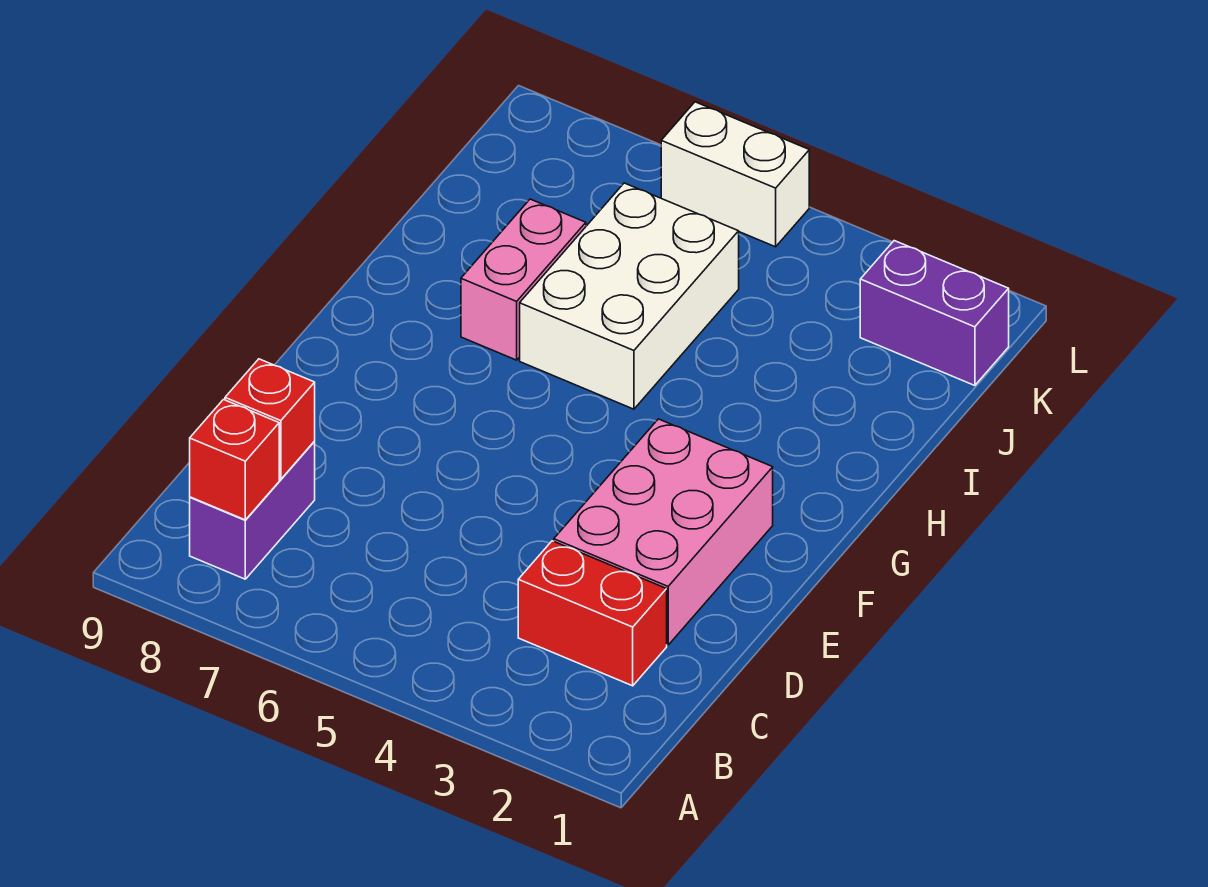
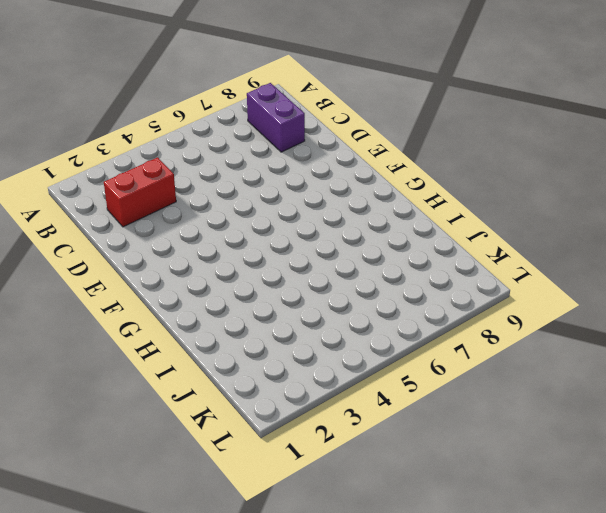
none -> pink brick D2:F3 level 1
none -> white brick H5:J6 level 1

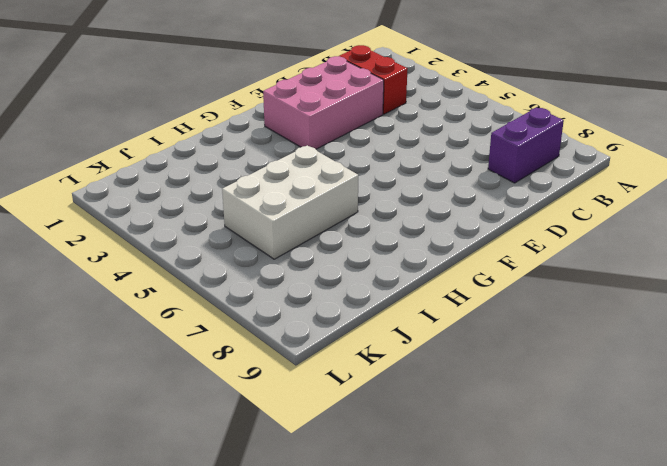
none -> pink brick H7:I7 level 1
none -> purple brick K1:K2 level 1

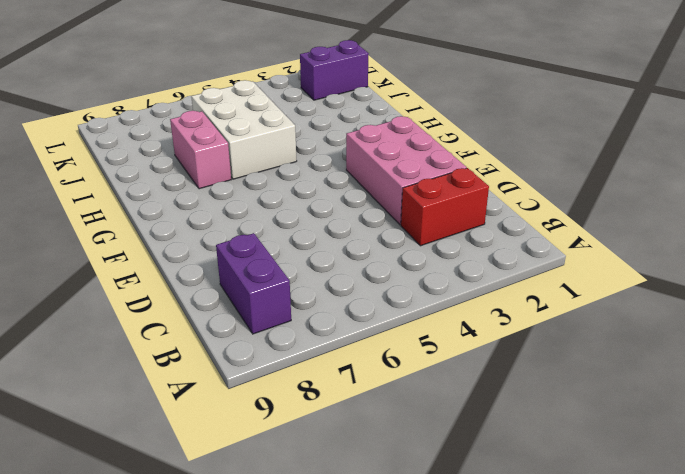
none -> white brick L5:L6 level 1
none -> red brick B8 level 2

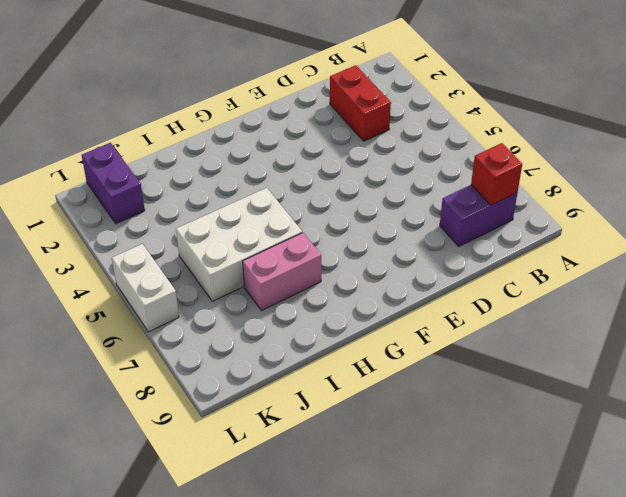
none -> pink brick D2:F3 level 1
none -> red brick C8 level 2

